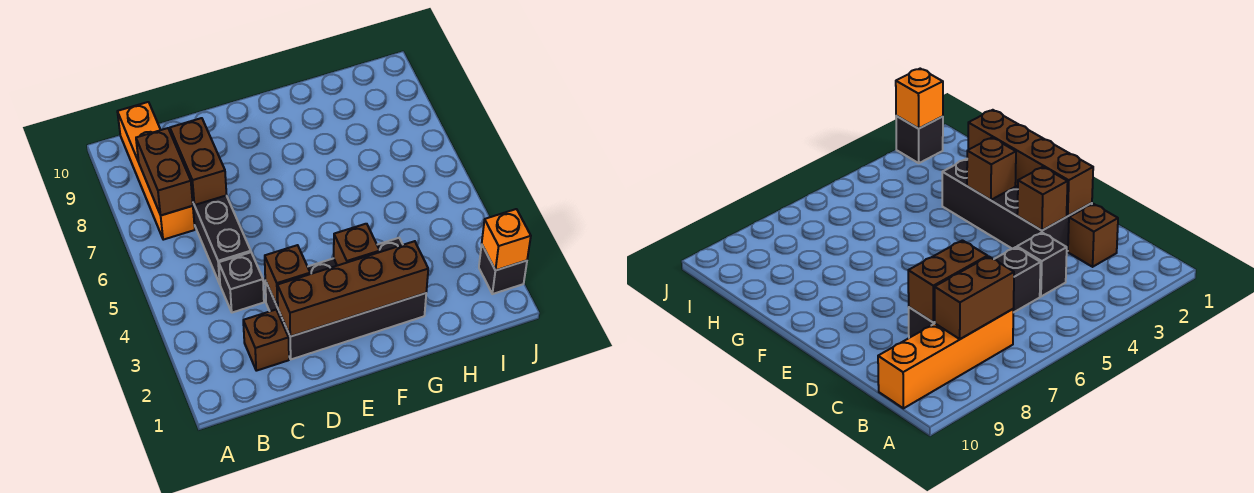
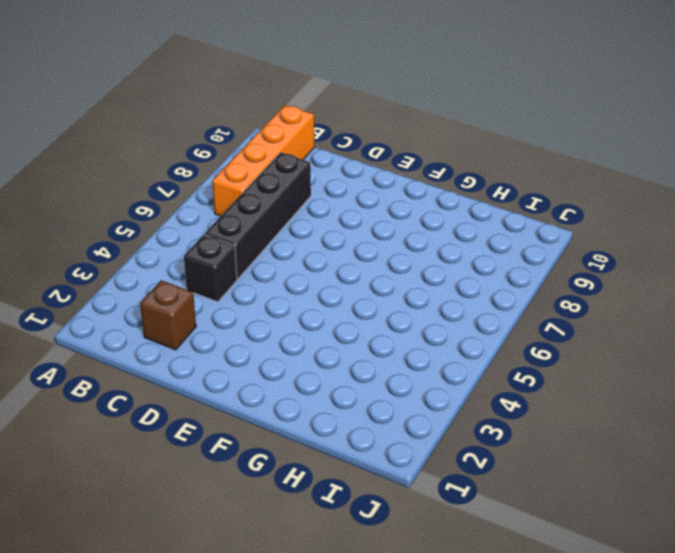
none -> black brick D2:G3 level 1
none -> black brick J2 level 1
none -> brown brick B7:B8 level 2

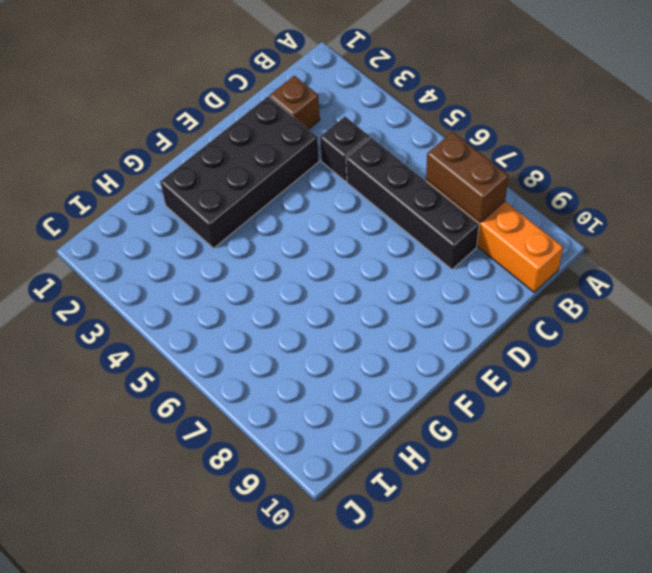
none -> black brick J2 level 1
none -> brown brick C7:C8 level 2
none -> brown brick D2:G2 level 2

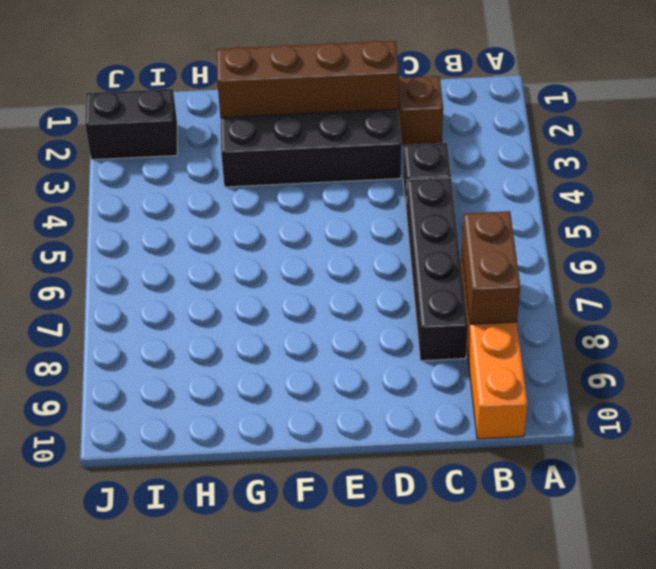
black brick I2:J2 level 1 -> black brick J2 level 1
none -> brown brick C7:C8 level 2
none -> brown brick D3 level 2
none -> brown brick F3 level 2

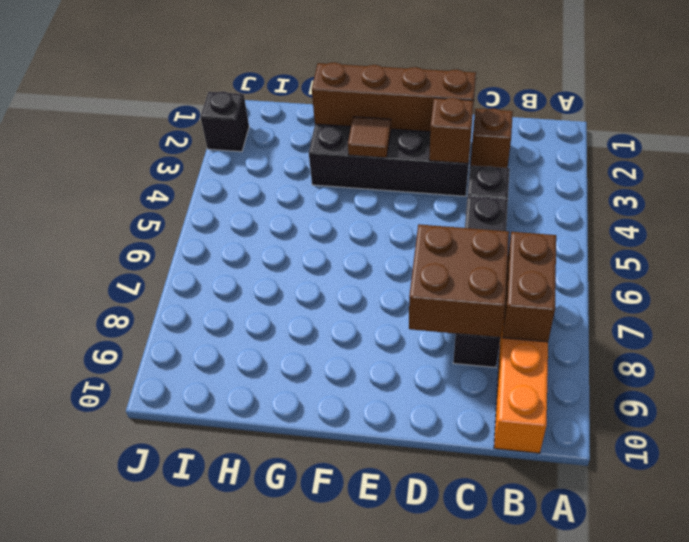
brown brick C7:D8 level 2 -> brown brick C7:C8 level 2
brown tile F3 level 2 -> brown brick F3 level 2
none -> orange brick J2 level 2

